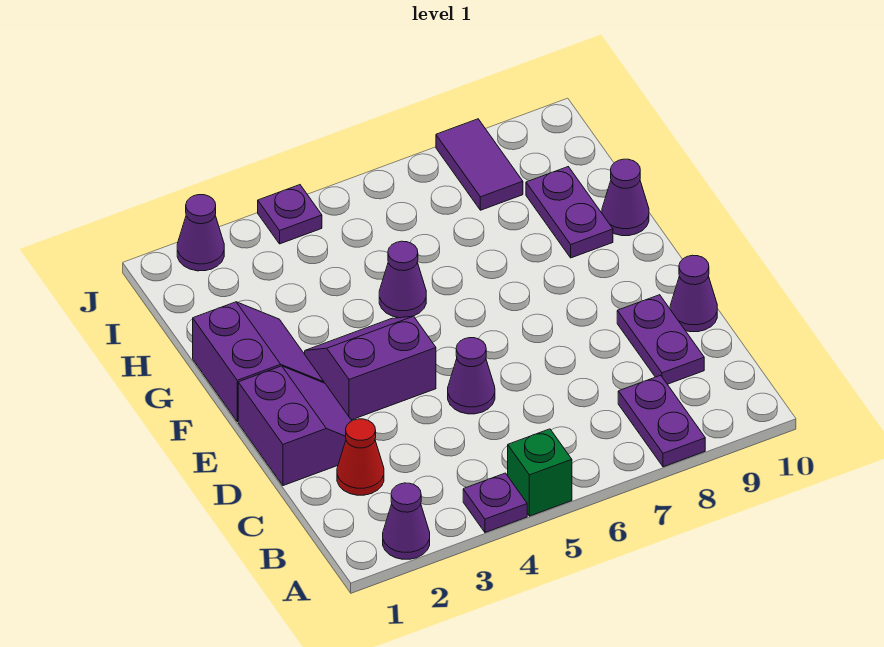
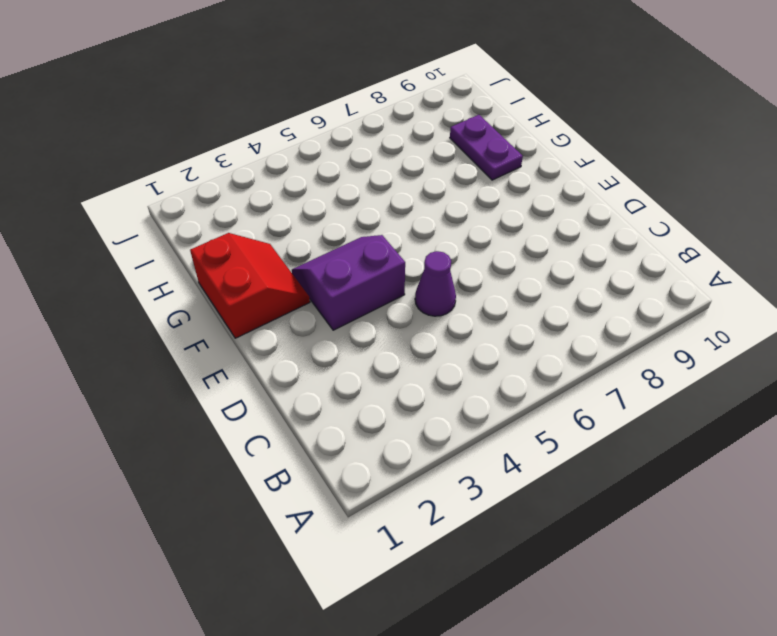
red slope F1:G2 level 1 top 1 -> purple slope F1:G2 level 1 top 1
none -> purple cone A2 level 1
none -> purple plate A4 level 1
none -> green brick A5 level 1

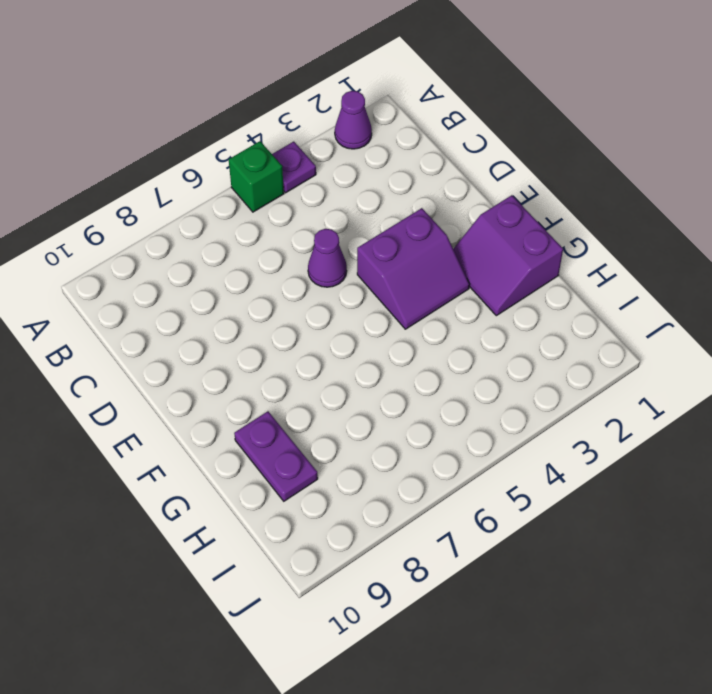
none -> purple plate A8:B8 level 1
none -> red cone C2 level 1
none -> purple plate C9:D9 level 1

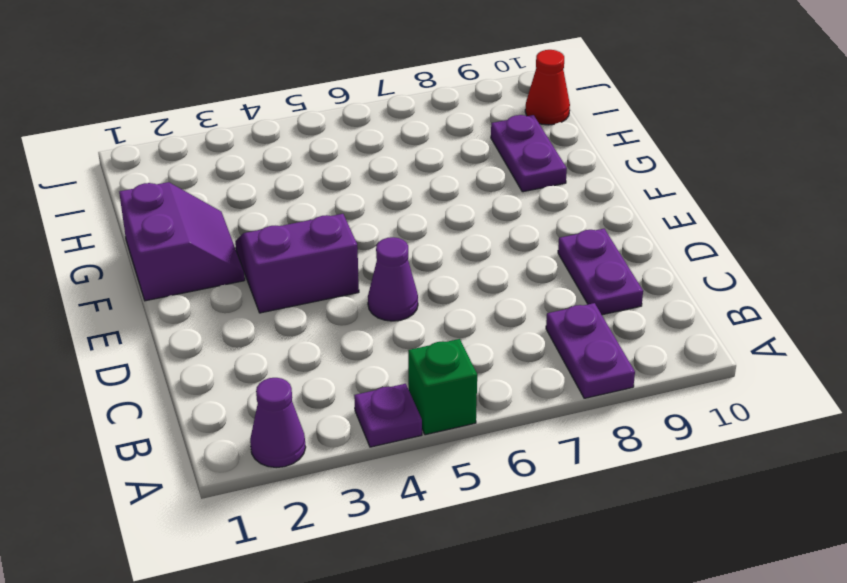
red cone I10 level 1 -> red cone C2 level 1
none -> purple slope D1:E2 level 1 top 1
none -> purple cone D10 level 1
none -> purple cone G5 level 1

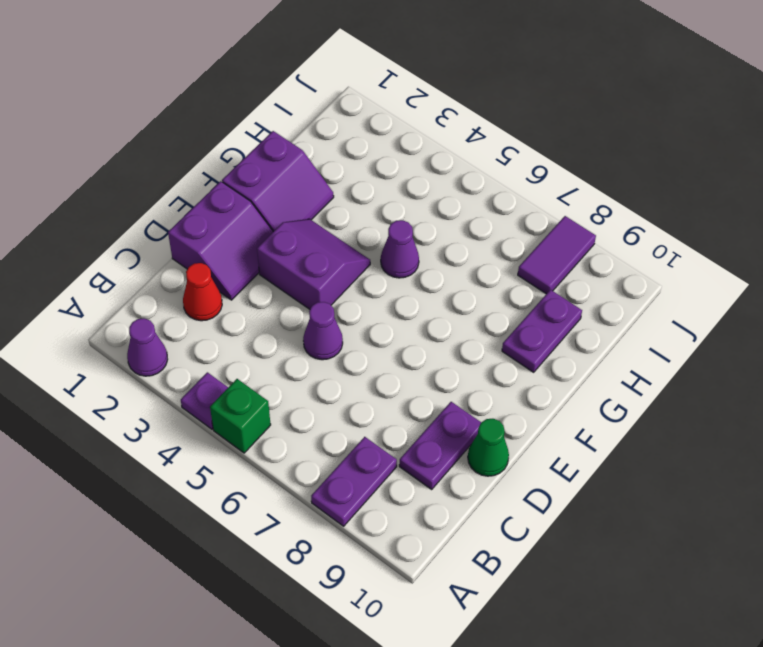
green cone D10 level 1 -> purple cone D10 level 1
none -> purple cone G10 level 1
none -> purple cone J2 level 1
none -> purple plate J4 level 1

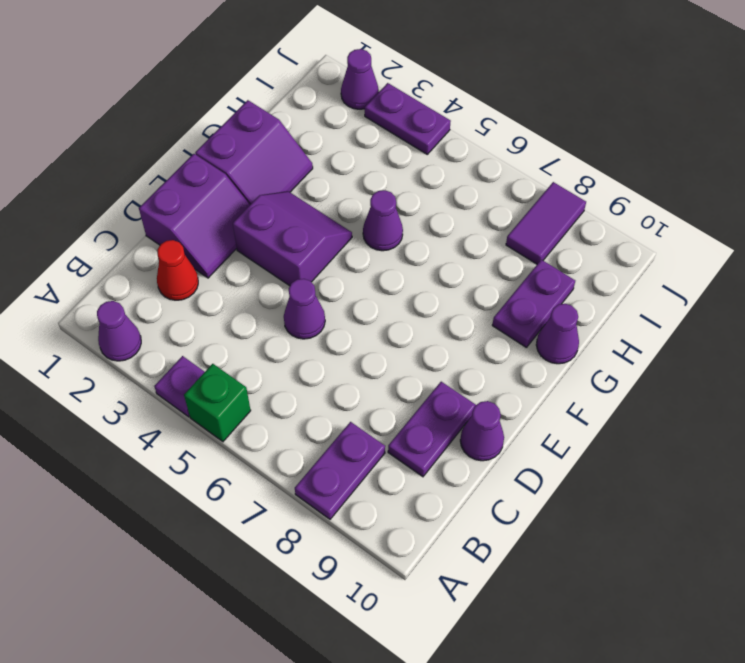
purple plate J3:J4 level 1 -> purple plate J4 level 1

